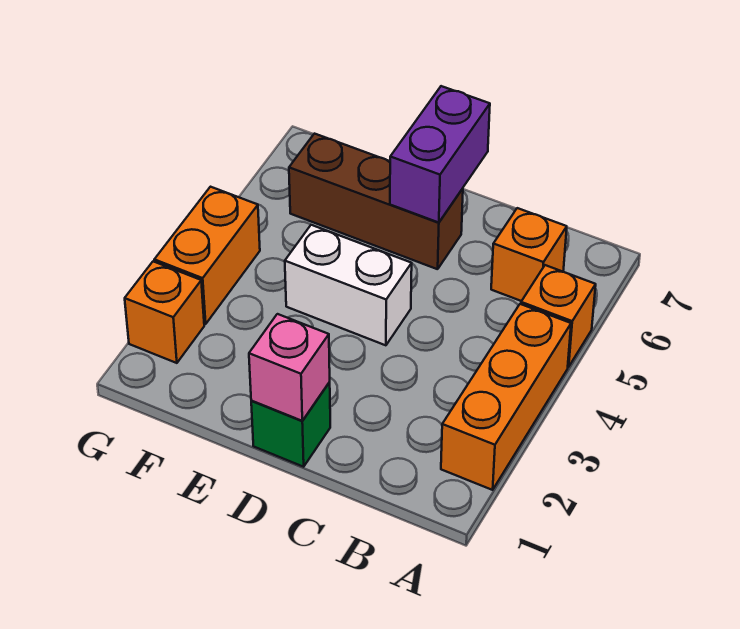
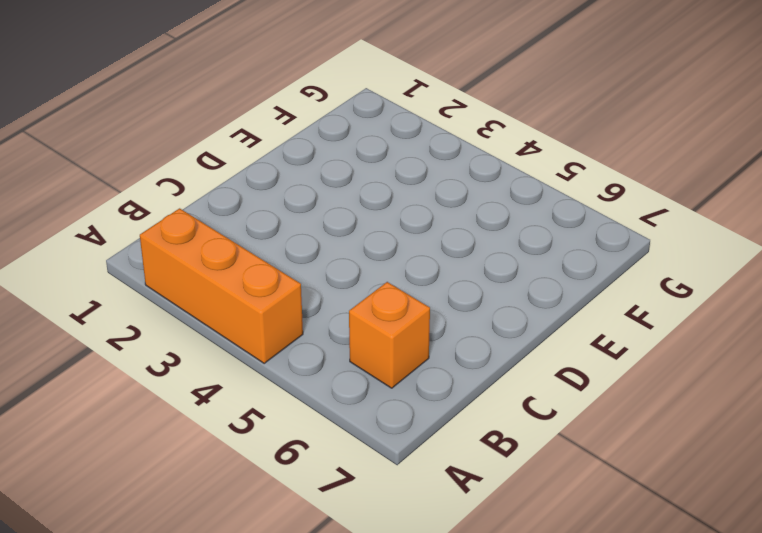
none -> orange brick A5 level 1
none -> green brick D1 level 1

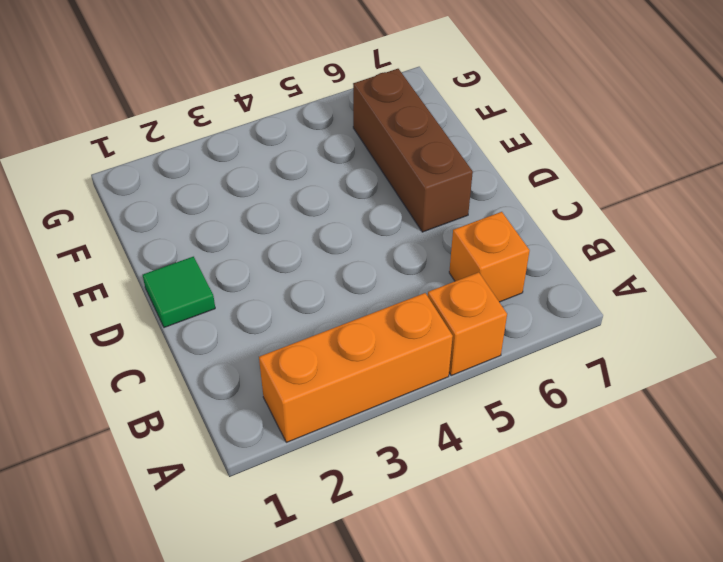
green tile D1 level 1 -> green brick D1 level 1
none -> white brick D4:E4 level 1
none -> orange brick G2 level 1

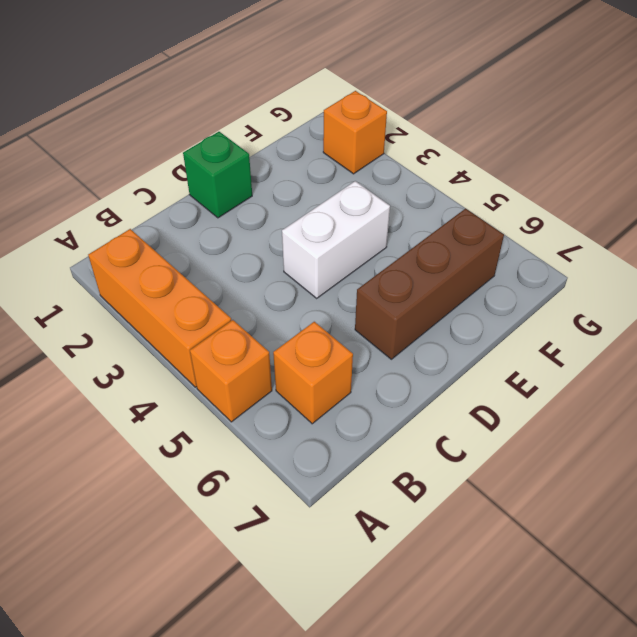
none -> orange brick G3:G4 level 1
none -> pink brick D1 level 2

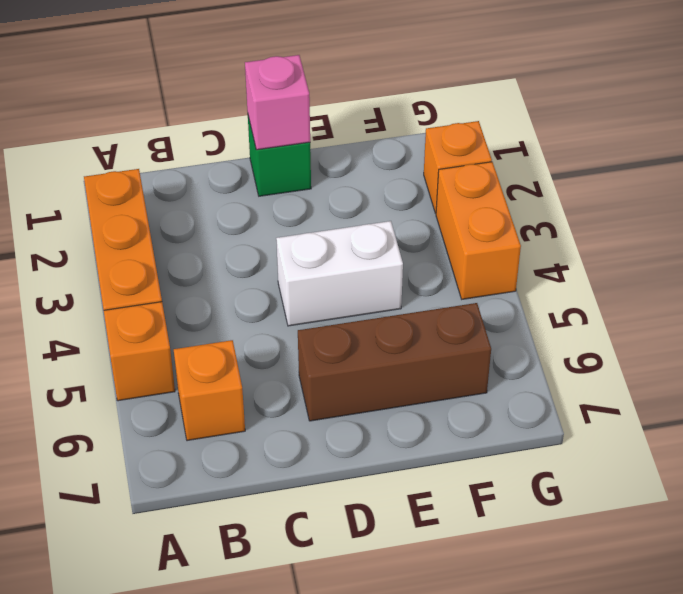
none -> purple brick D6:D7 level 2

